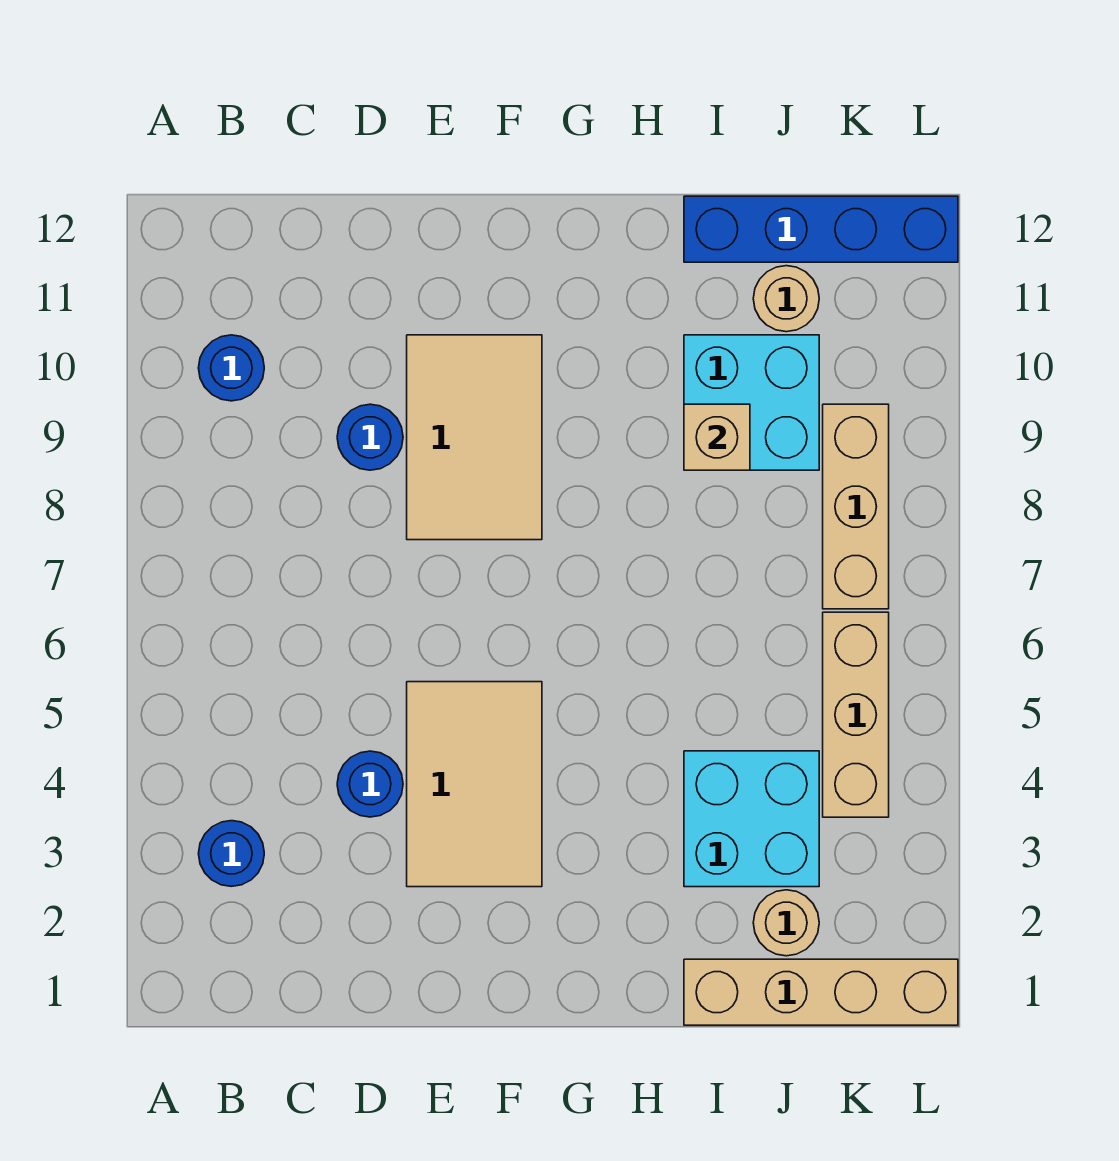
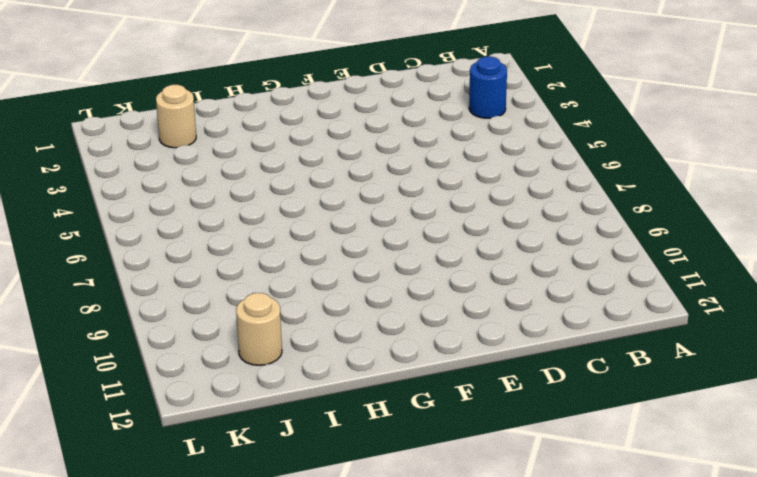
none -> blue round brick B10 level 1
none -> blue round brick D4 level 1
none -> blue round brick D9 level 1

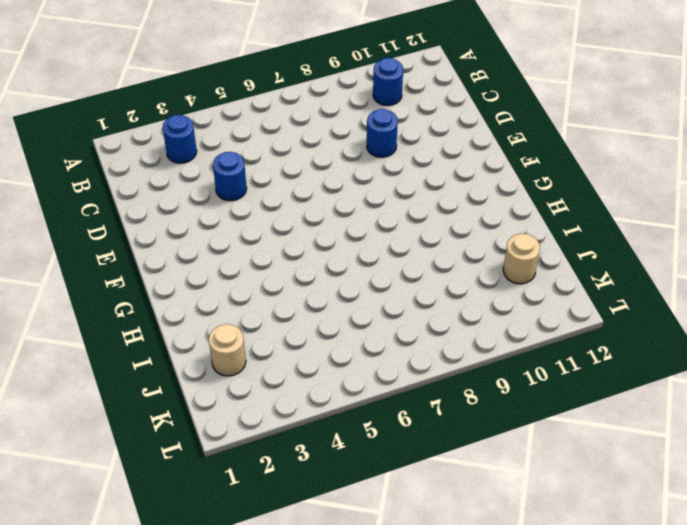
none -> tan tile E3:F5 level 1
none -> tan tile E8:F10 level 1
none -> tan brick I1:L1 level 1

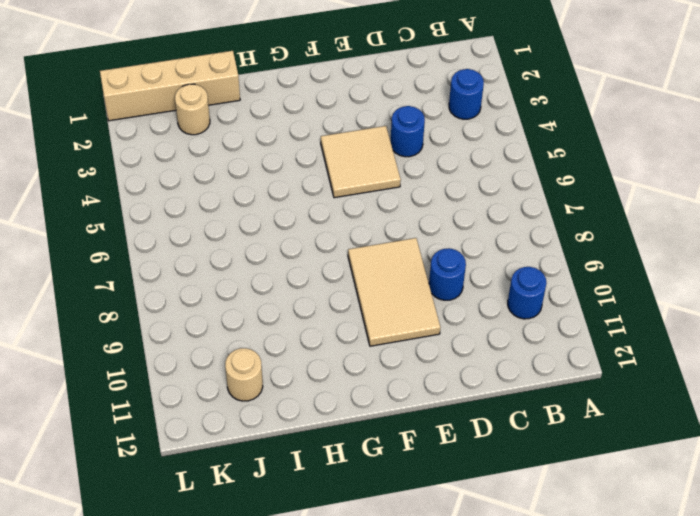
tan tile E4:F5 level 1 -> tan tile E3:F5 level 1
none -> cyan brick I3:J4 level 1
none -> cyan brick I9:J10 level 1
none -> blue brick I12:L12 level 1

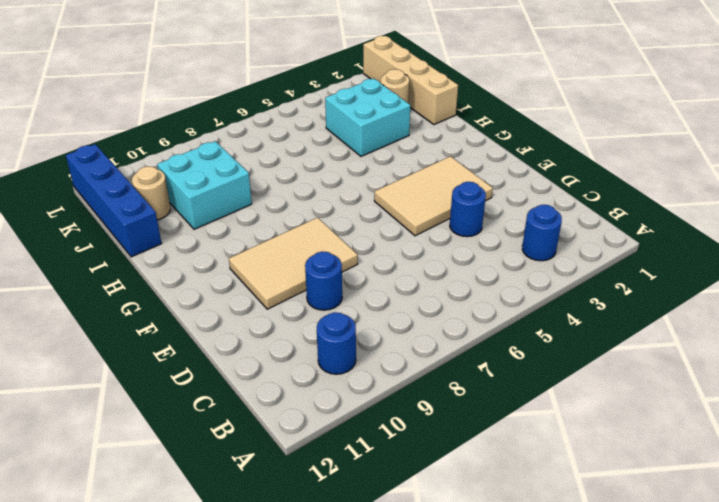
none -> tan brick K4:K6 level 1
none -> tan brick K7:K9 level 1
none -> tan brick I9 level 2

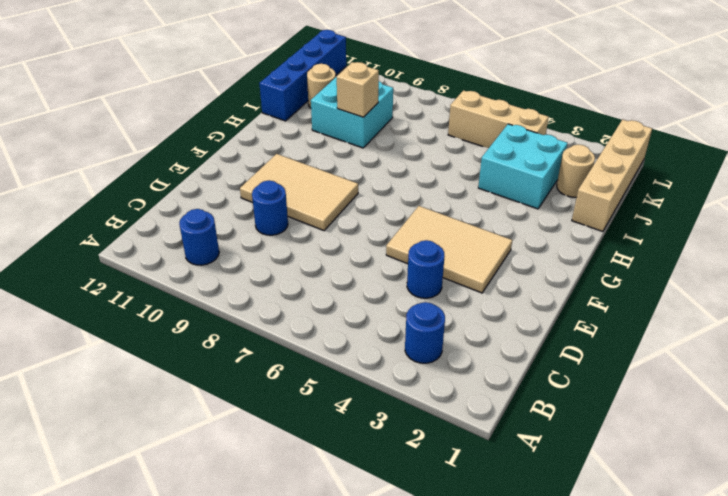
none -> tan brick K7:K9 level 1

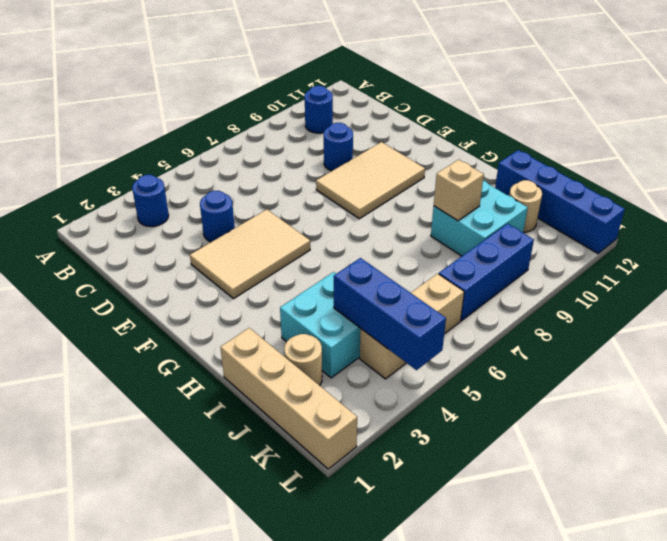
blue brick J4:L4 level 2 -> none
blue brick K7:K9 level 1 -> tan brick K7:K9 level 1

